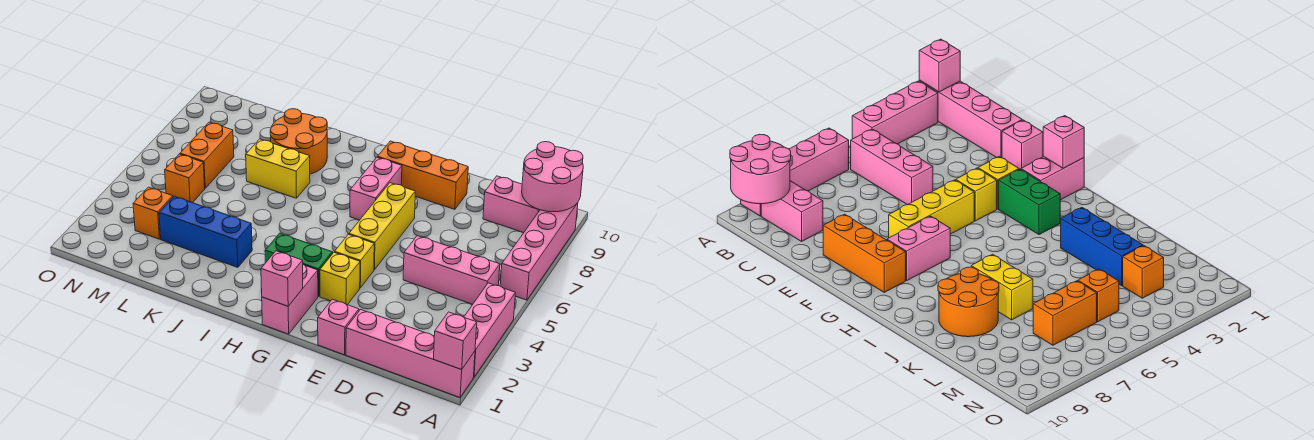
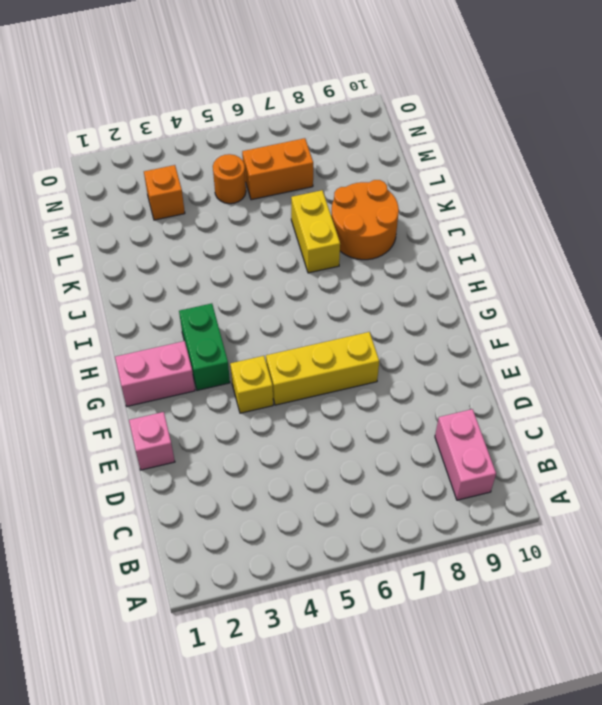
orange round brick M5 level 1 -> orange brick M5 level 1
none -> pink brick A1:D1 level 1
none -> pink brick A2:A4 level 1
none -> pink brick A6:A9 level 1

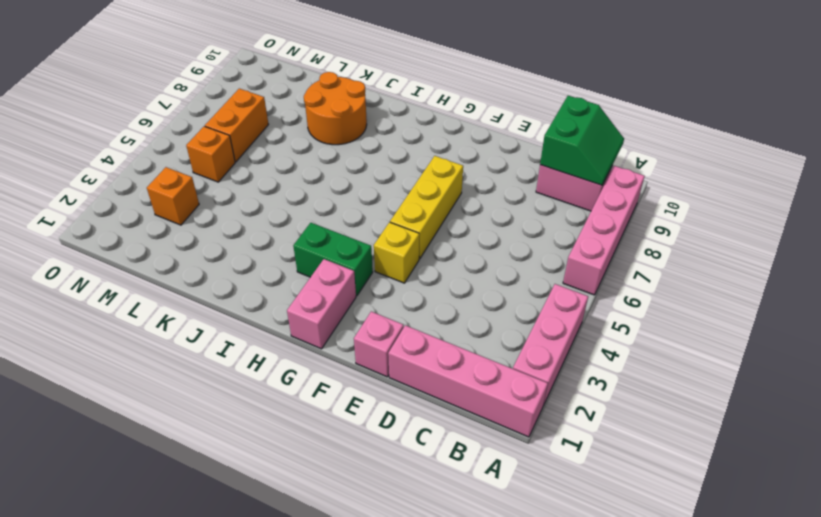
green slope B9:C10 level 2 top C -> pink round brick A9:B10 level 2
none -> pink brick B5:D5 level 1
none -> orange brick E9:G9 level 1
none -> yellow brick F3 level 1

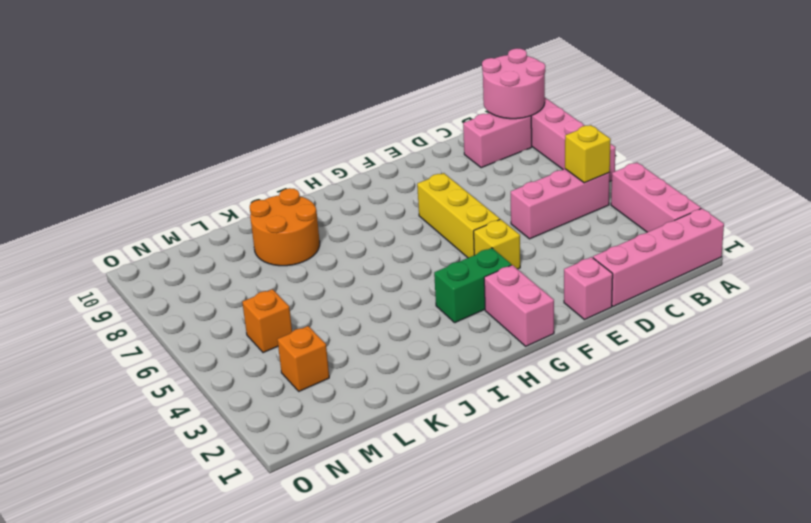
yellow brick B5 level 2 -> yellow brick F3 level 1
none -> orange brick E9:G9 level 1
none -> pink brick G7:G8 level 1
none -> blue brick J3:L3 level 1

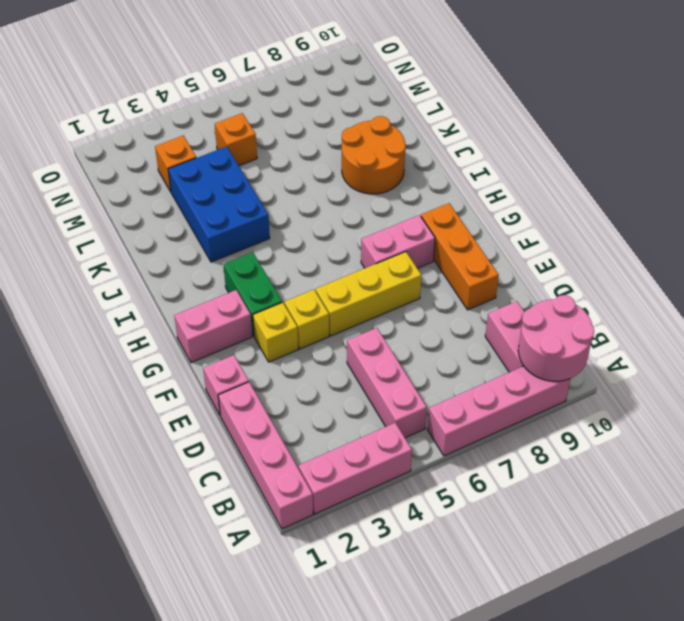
blue brick J3:L4 level 1 -> blue brick J3:L3 level 1
none -> yellow brick J7:K7 level 1
none -> orange brick M6:M7 level 1
none -> pink brick A1 level 2

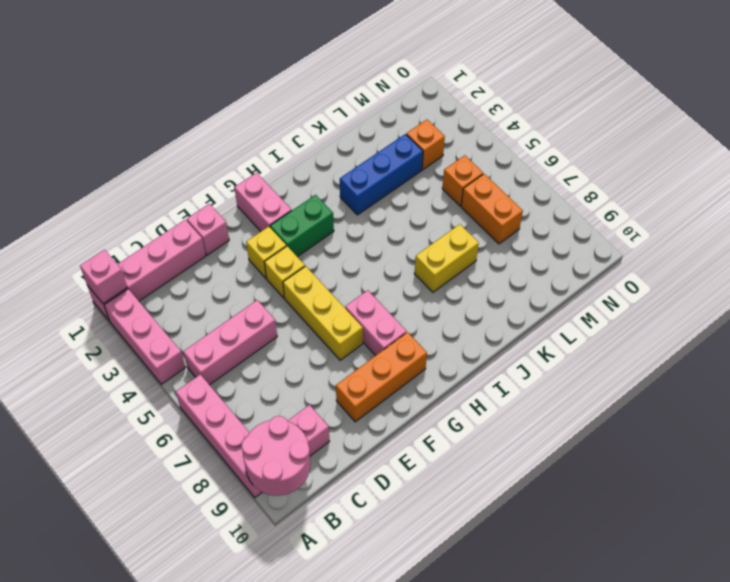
none -> orange round brick J8:K9 level 1
none -> pink brick G1 level 2

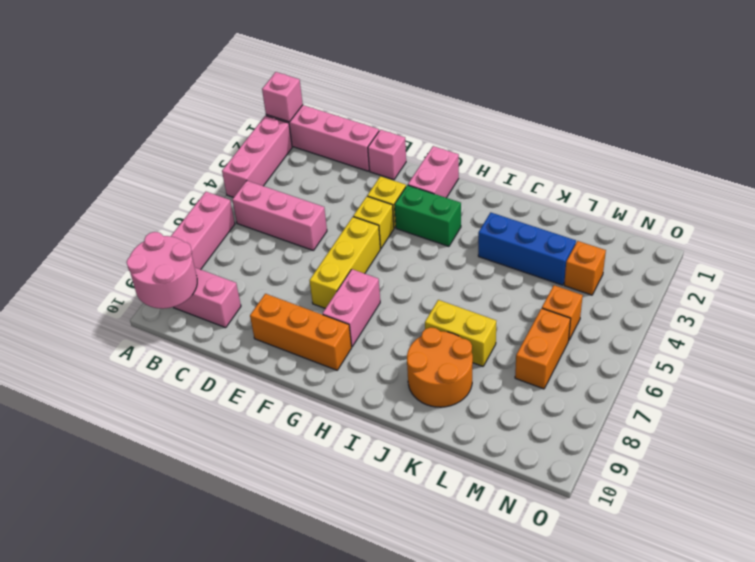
none -> pink brick G1 level 2

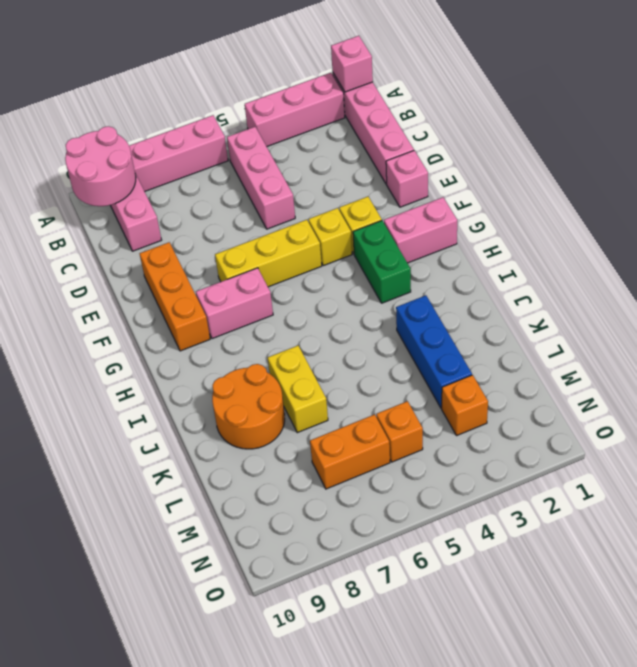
none -> pink brick G1 level 2

